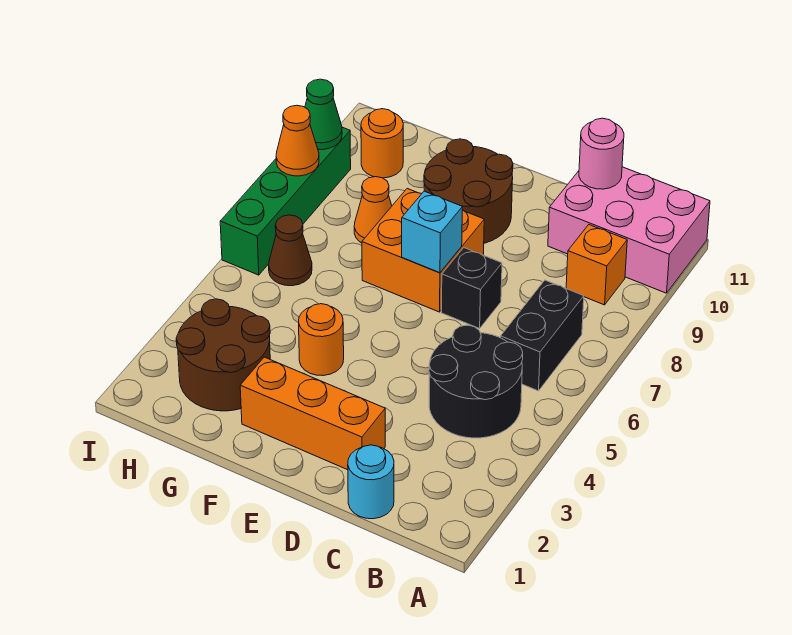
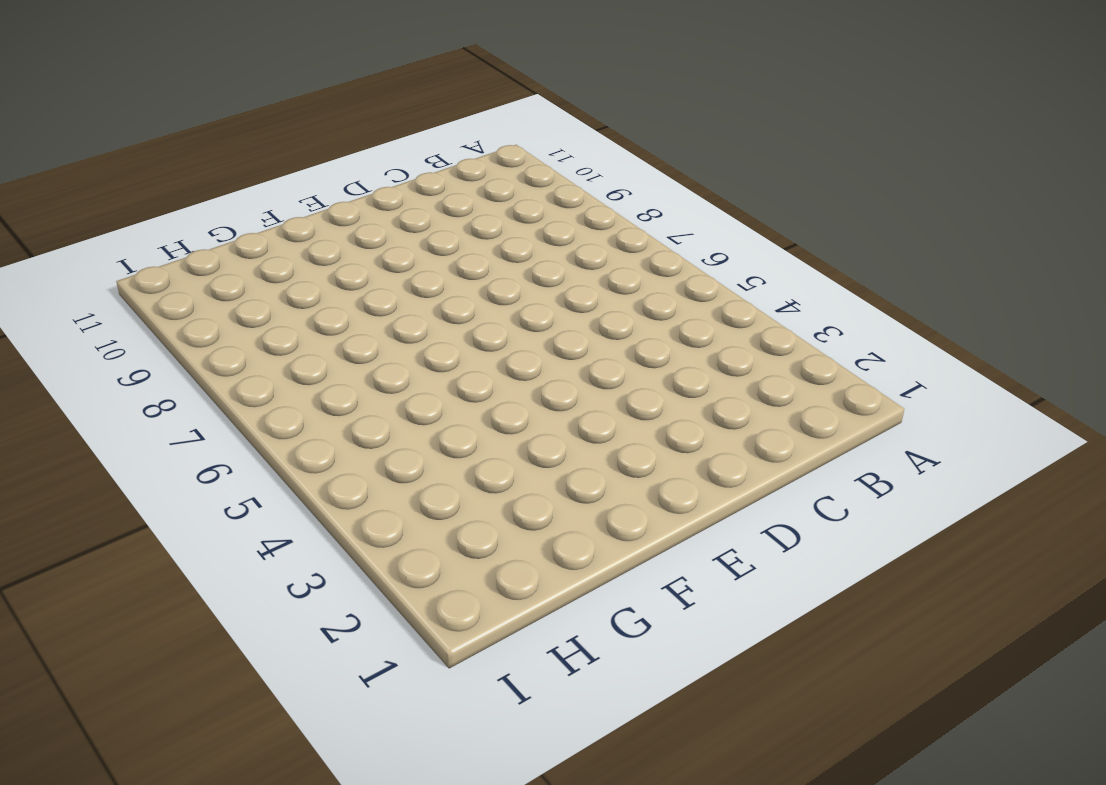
none -> pink brick A10:C11 level 1
none -> black round brick B4:C5 level 1
none -> black brick B6:B7 level 1

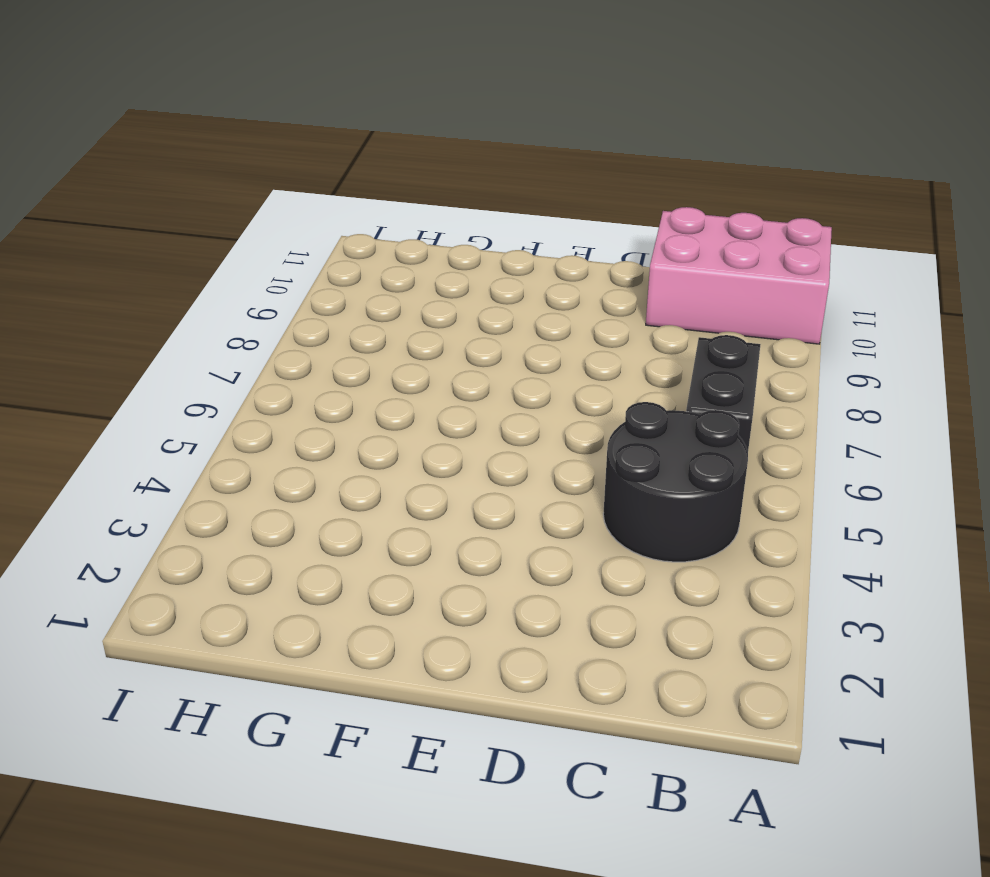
none -> orange brick B9 level 1
none -> cyan round brick C1 level 1
none -> orange brick D2:F2 level 1

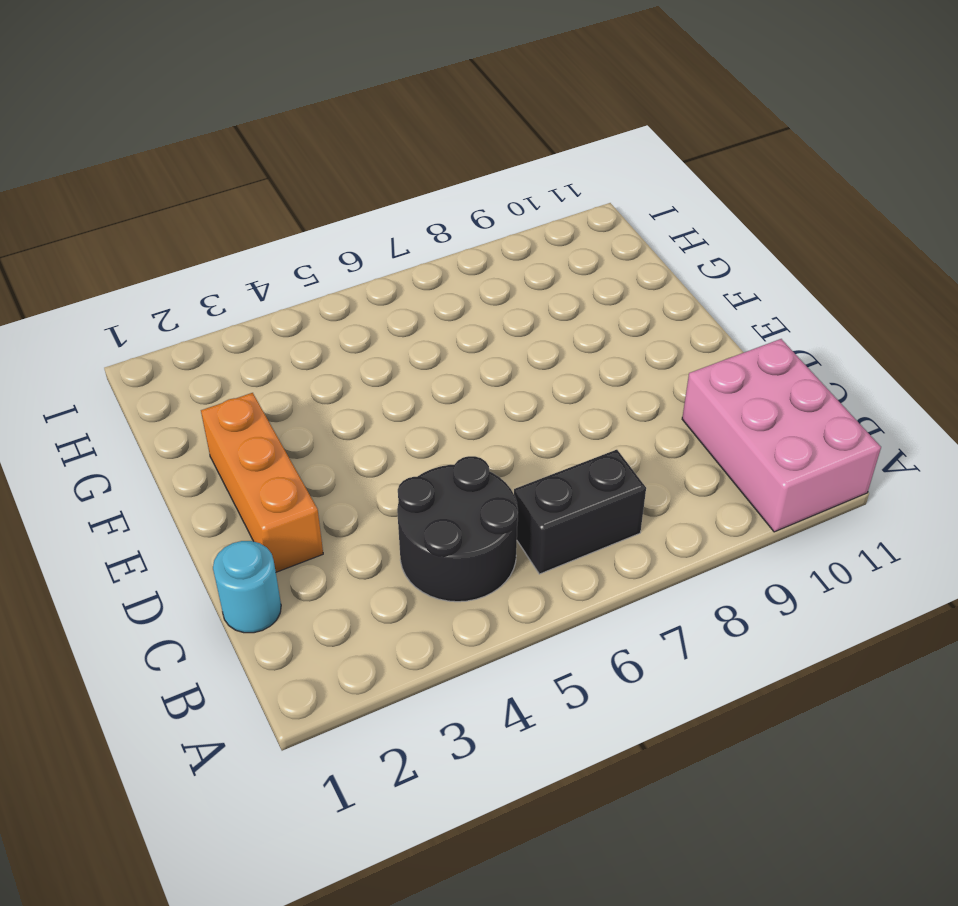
none -> orange brick B9 level 1
none -> black brick D7 level 1
none -> orange brick E7:F8 level 1

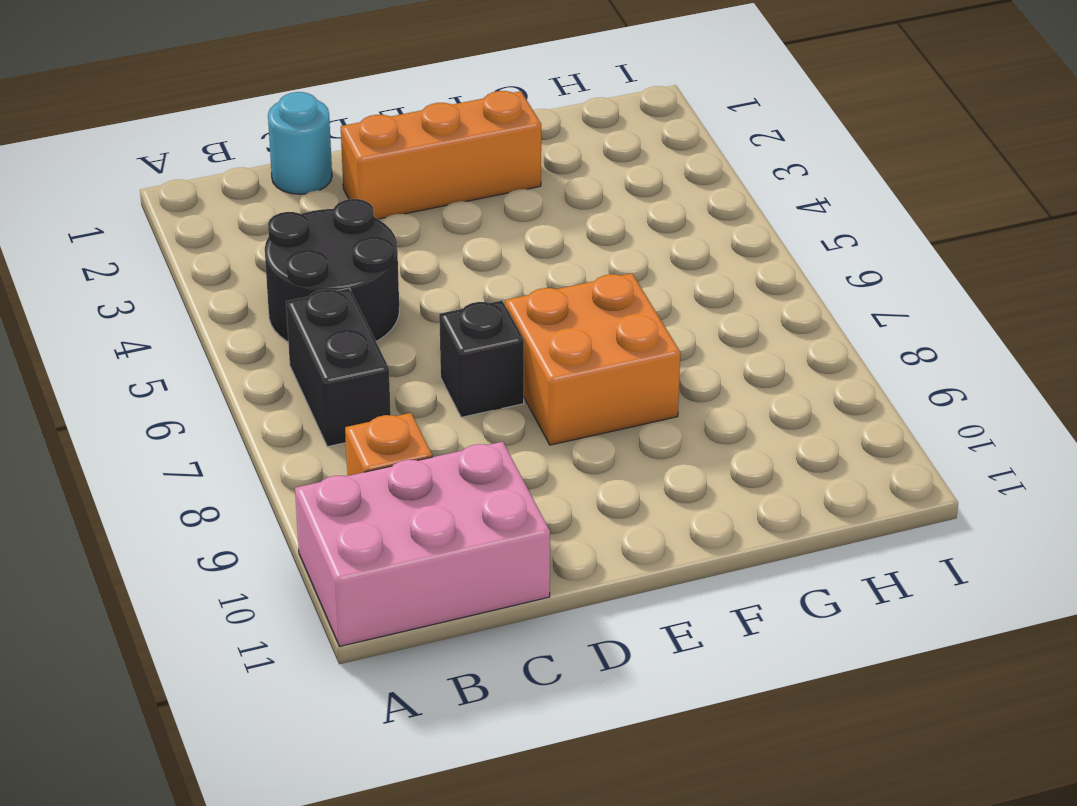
none -> brown round brick E9:F10 level 1
none -> orange round brick F4 level 1
none -> brown round brick G2:H3 level 1

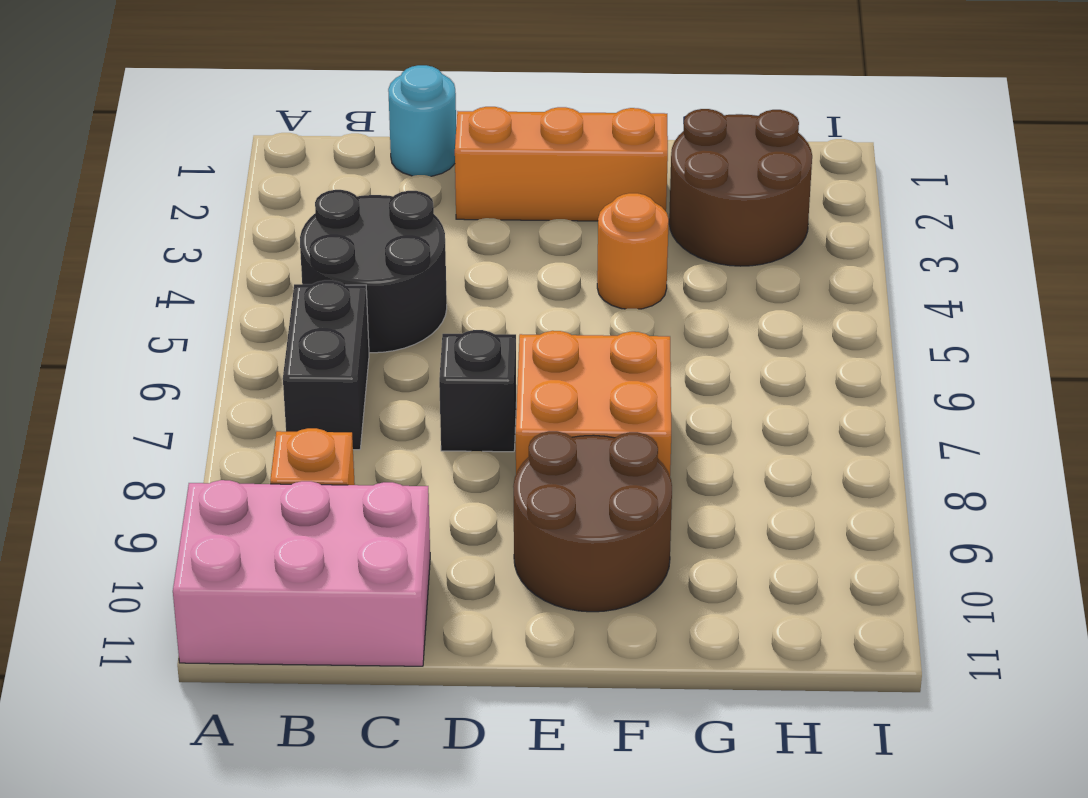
none -> orange cone G8 level 1
none -> brown cone H6 level 1
none -> orange round brick H10 level 1

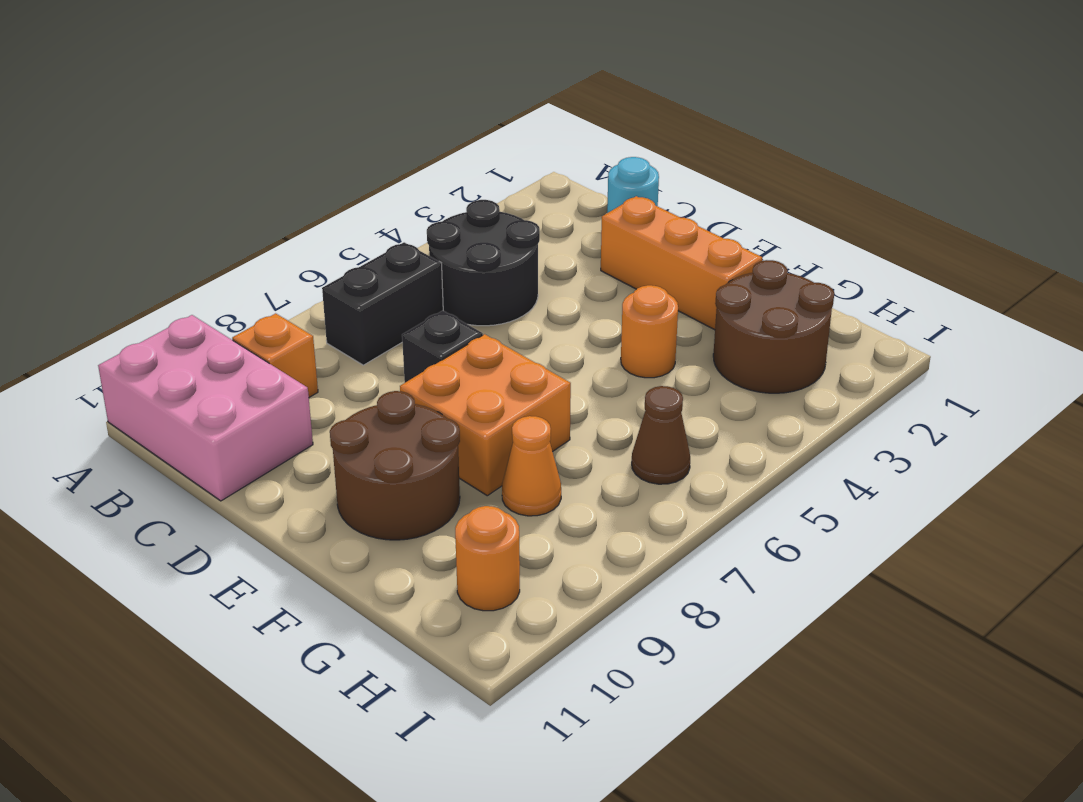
none -> green brick I6:I9 level 1
none -> pink round brick C11 level 2
none -> cyan brick E7 level 2

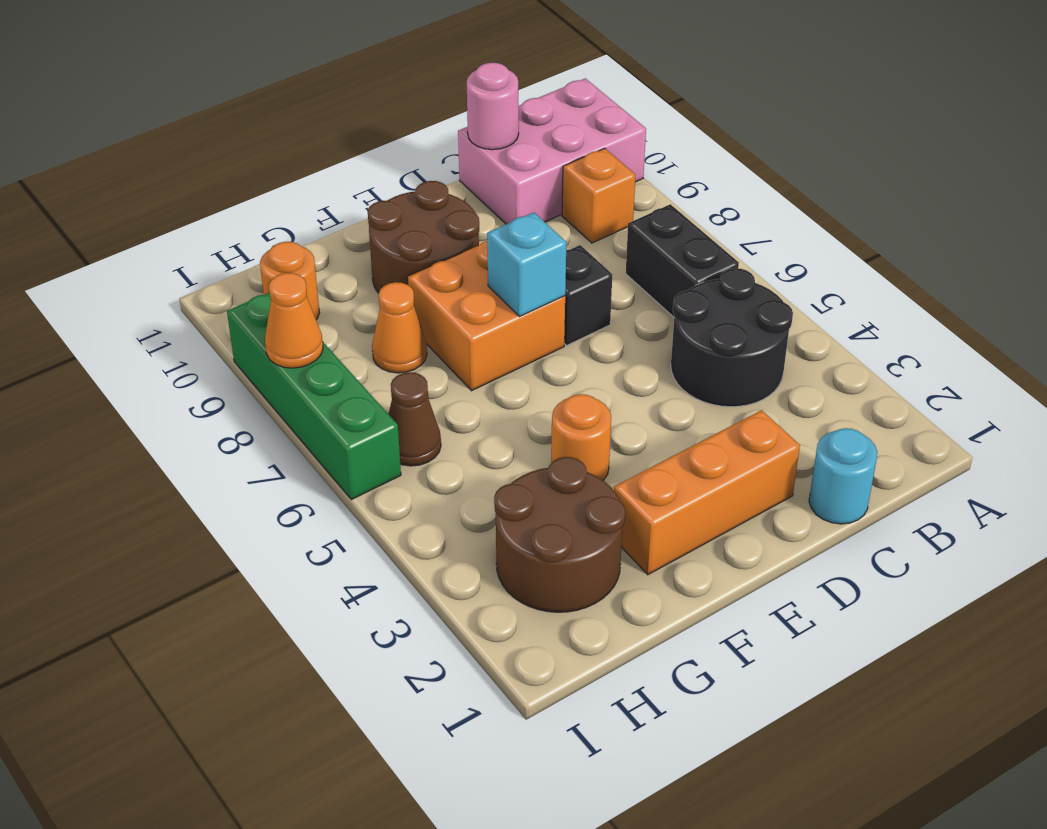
none -> green cone I9 level 2

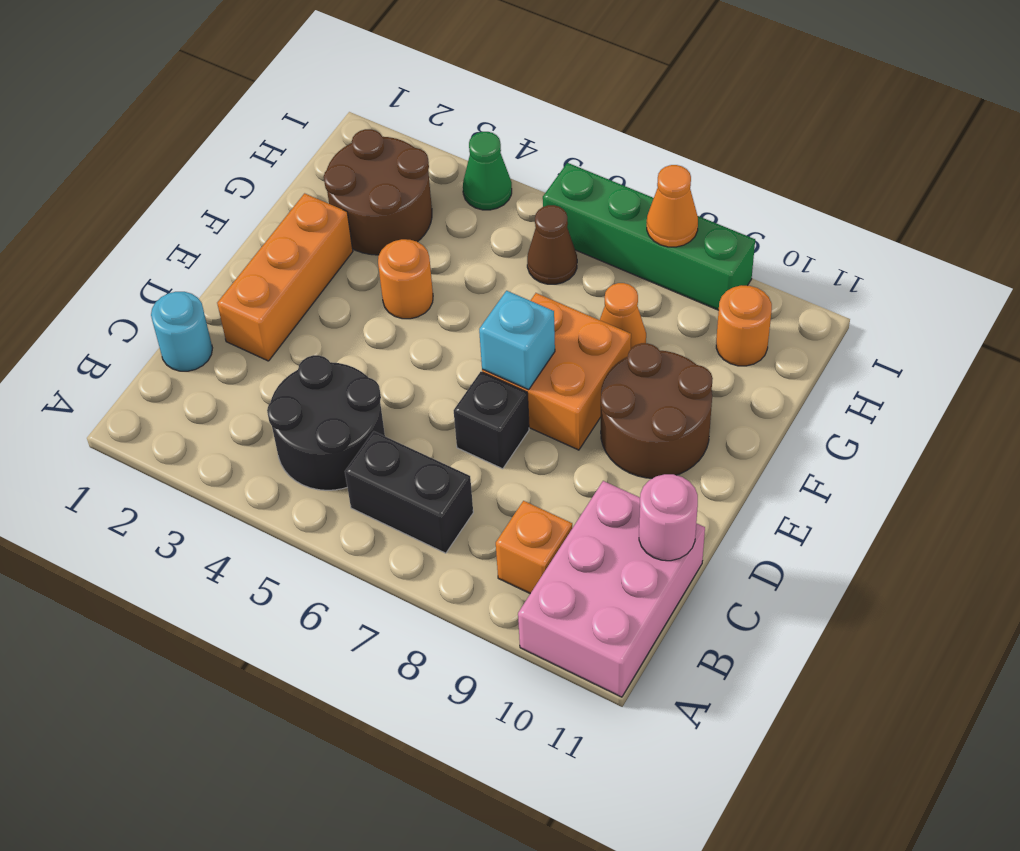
green cone I4 level 1 -> green cone I9 level 2

